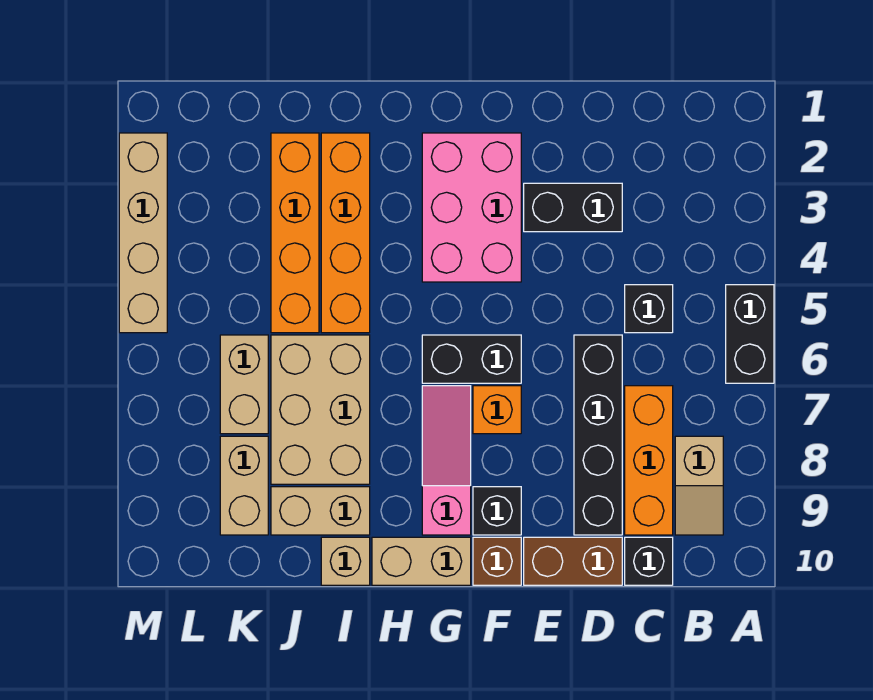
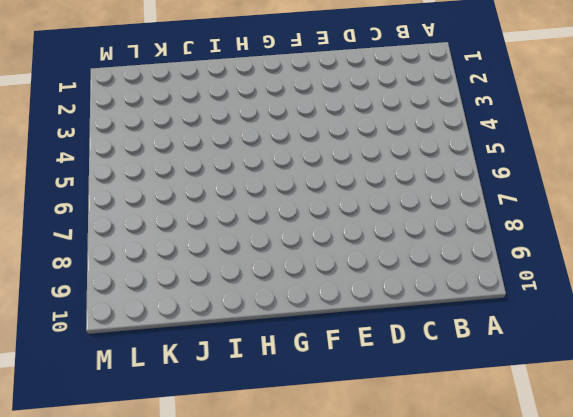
none -> black brick A5:A6 level 1
none -> tan slope B8:B9 level 1 top 8
none -> black brick C5 level 1

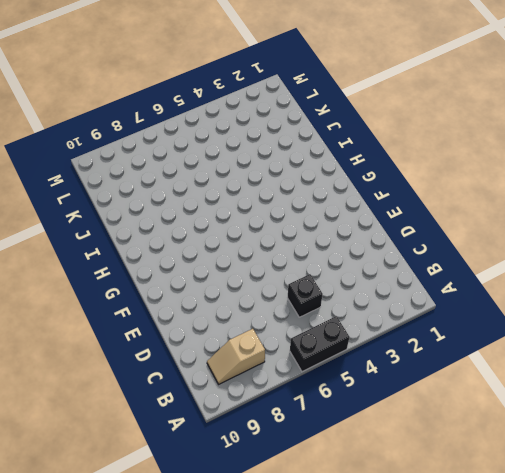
none -> orange brick C7:C9 level 1
none -> black brick C10 level 1
none -> black brick D3:E3 level 1

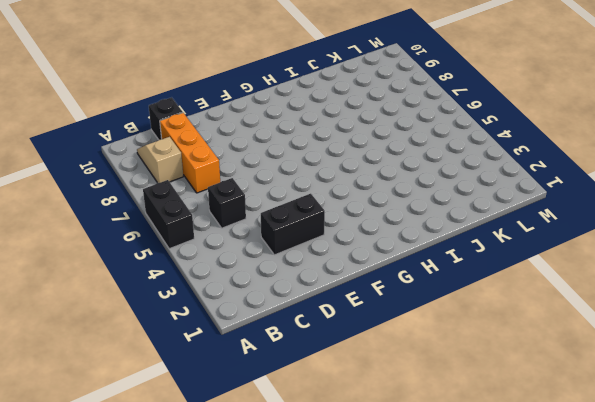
none -> black brick D6:D9 level 1
none -> brown brick D10:E10 level 1
none -> pink brick F2:G4 level 1

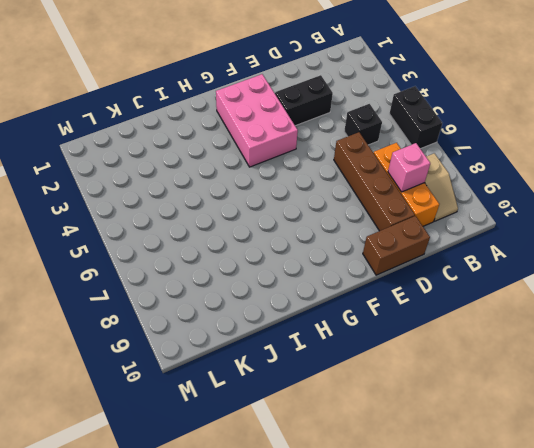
pink brick C8 level 2 -> none
brown brick D6:D9 level 1 -> black brick D6:D9 level 1
none -> black brick C10 level 1
none -> black brick F6:G6 level 1
none -> orange brick F7 level 1

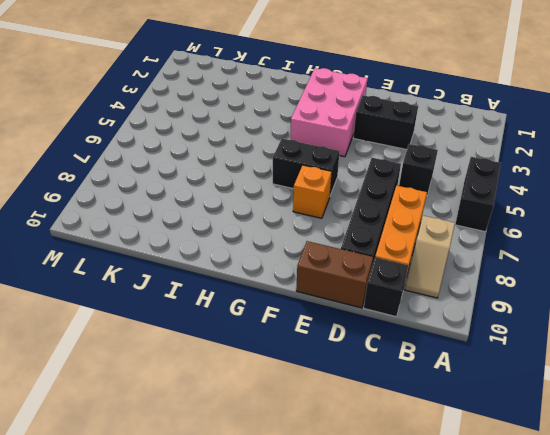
none -> black brick F9 level 1
none -> brown brick F10 level 1
none -> pink slope G7:G9 level 1 top 9

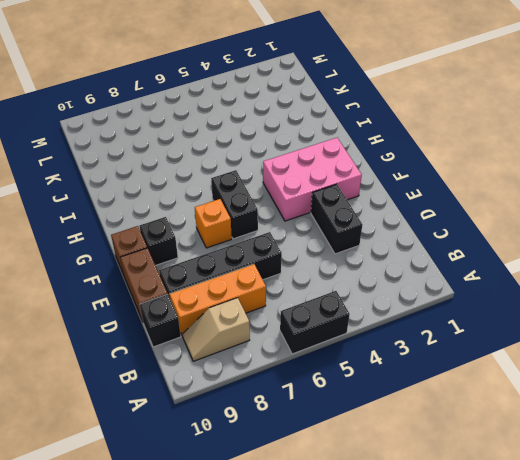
none -> black brick C5 level 1
none -> pink slope G7:G9 level 1 top 9
none -> tan brick G10:H10 level 1

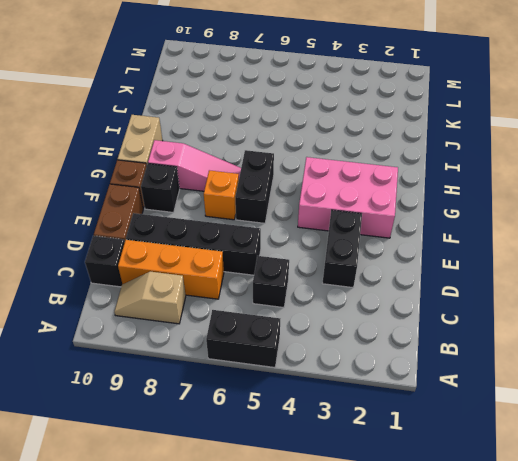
none -> orange brick I2:I5 level 1
none -> tan brick I6:J8 level 1
none -> tan brick I9:J9 level 1

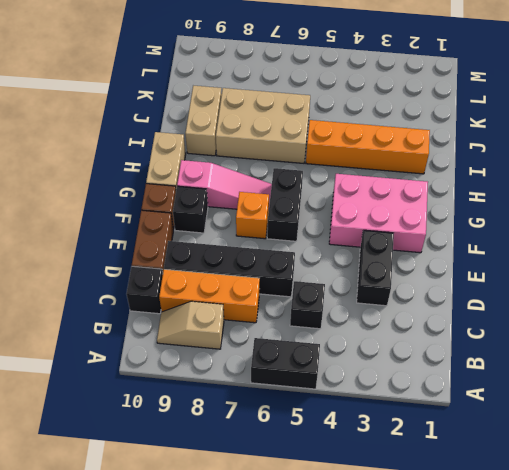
none -> tan brick I10 level 1
none -> orange brick J2:J5 level 1
none -> tan brick K6:K7 level 1

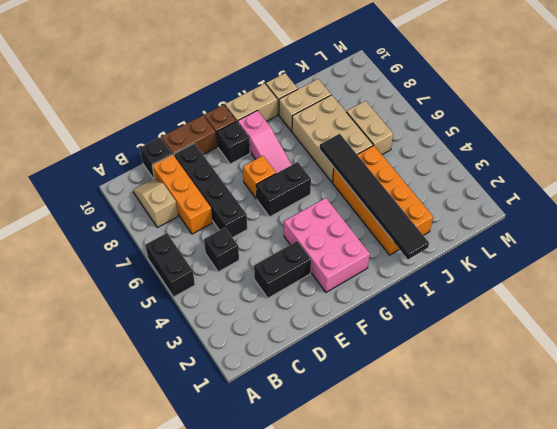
black tile I1:I6 level 2 -> none
none -> tan brick K8:K9 level 1
none -> tan brick M2:M5 level 1

